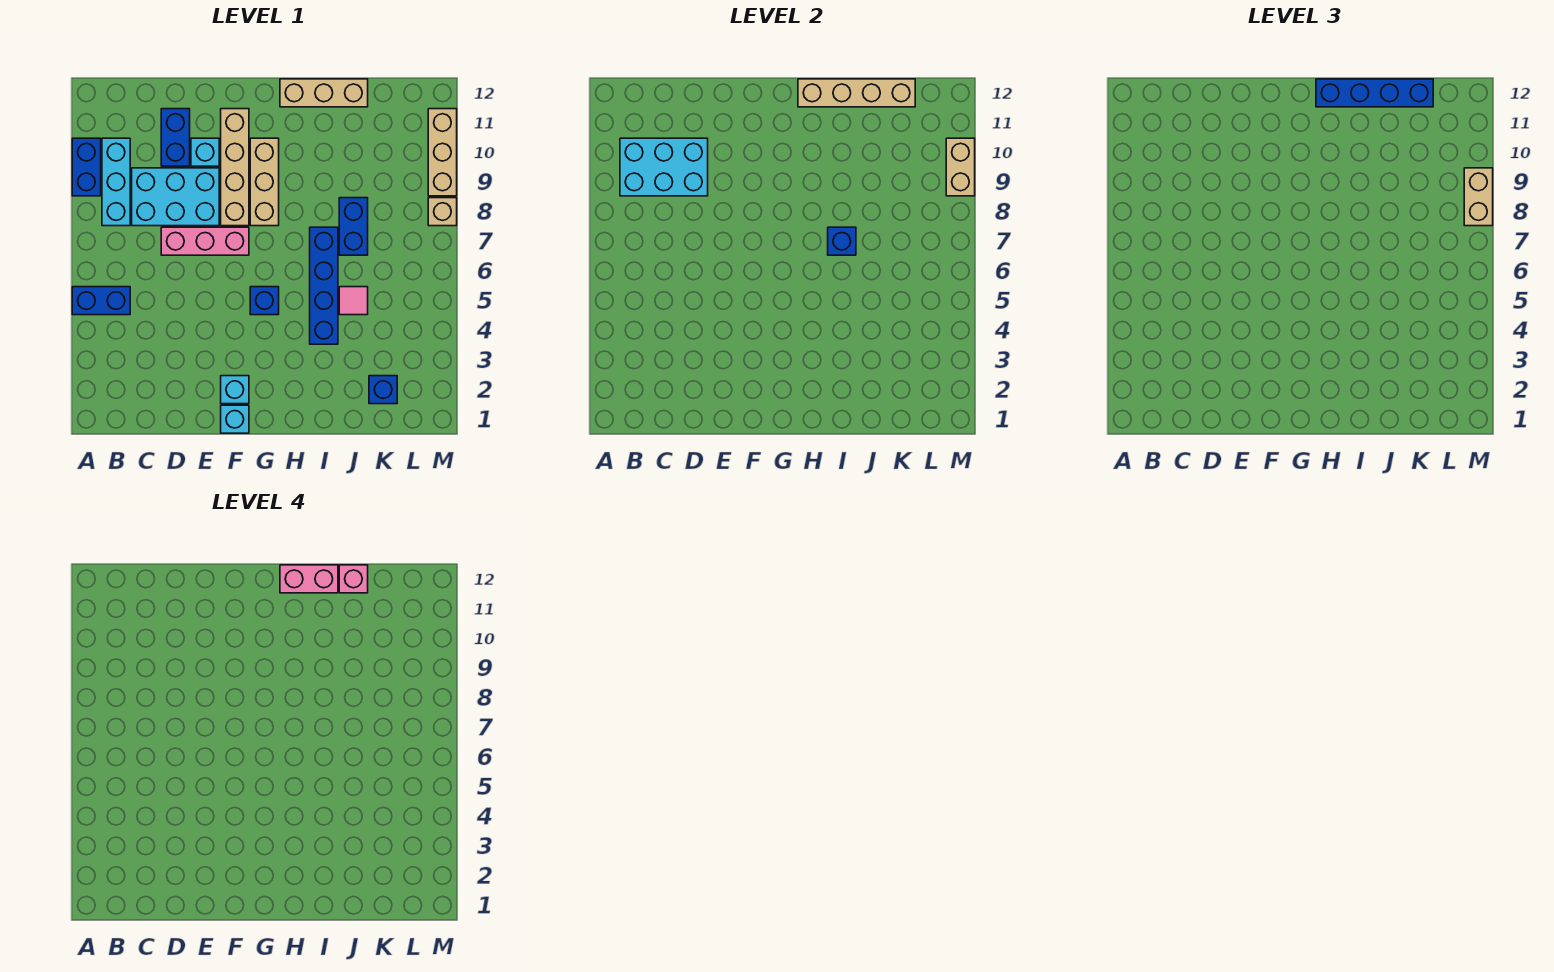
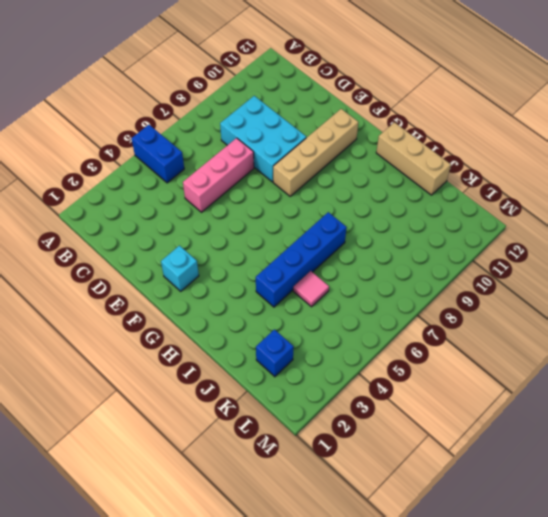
pink brick D5:D7 level 1 -> pink brick D7:F7 level 1
none -> blue brick A9:A10 level 1
none -> cyan brick B8:B10 level 1
none -> blue brick D10:D11 level 1

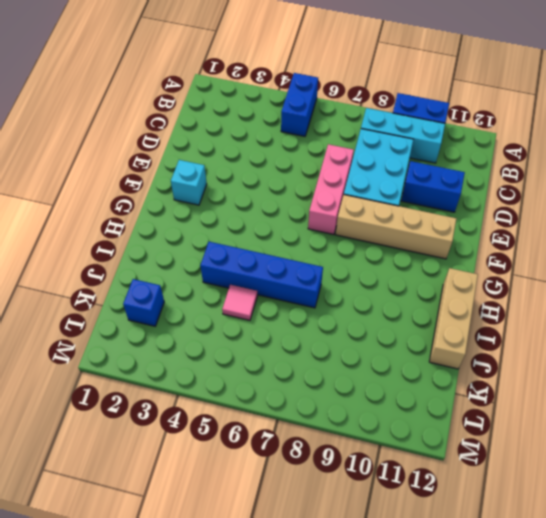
none -> cyan brick E10 level 1
none -> cyan brick F1 level 1
none -> blue brick G5 level 1

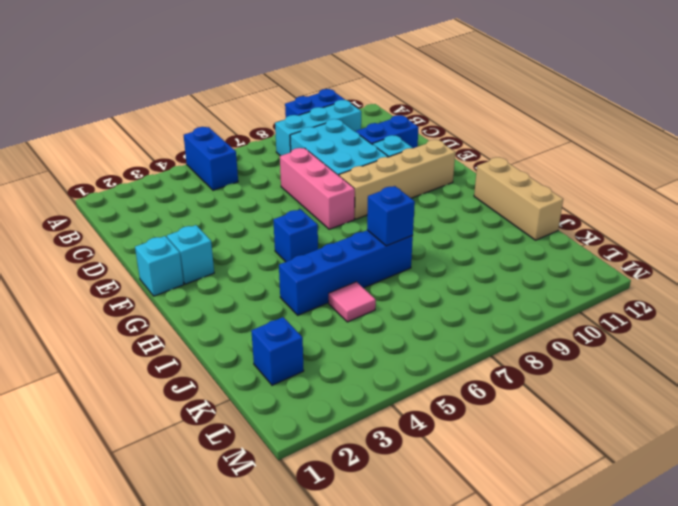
none -> tan brick G8:G10 level 1
none -> blue brick J7:J8 level 1
none -> tan brick M8 level 1

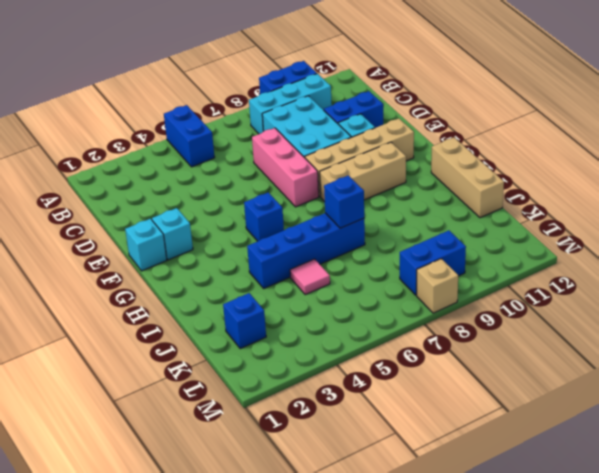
blue brick L8:L9 level 1 -> blue brick J7:J8 level 1
none -> tan brick M9:M11 level 1
none -> cyan brick B9:D10 level 2
none -> tan brick H12:K12 level 2

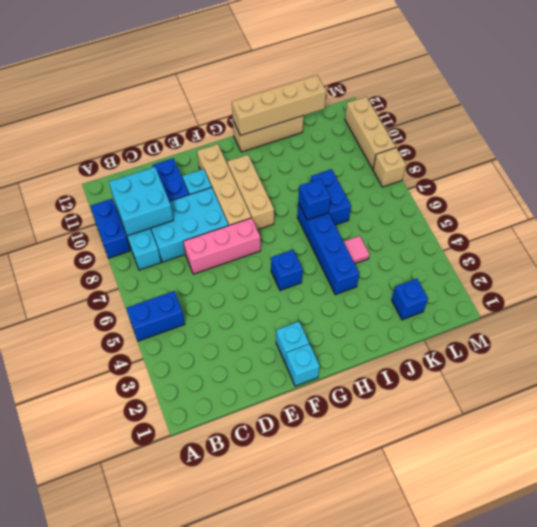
cyan brick B9:C10 level 2 -> cyan brick B9:D10 level 2
none -> tan brick M9:M10 level 2
none -> blue brick H12:K12 level 3
none -> tan brick M8:M9 level 3

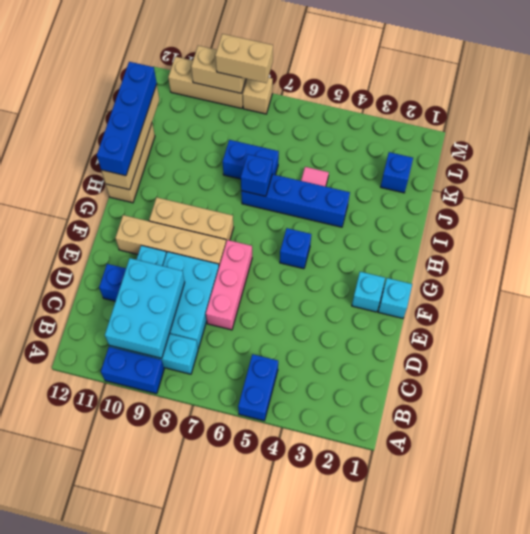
none -> pink brick H12:I12 level 4
none -> pink brick J12 level 4

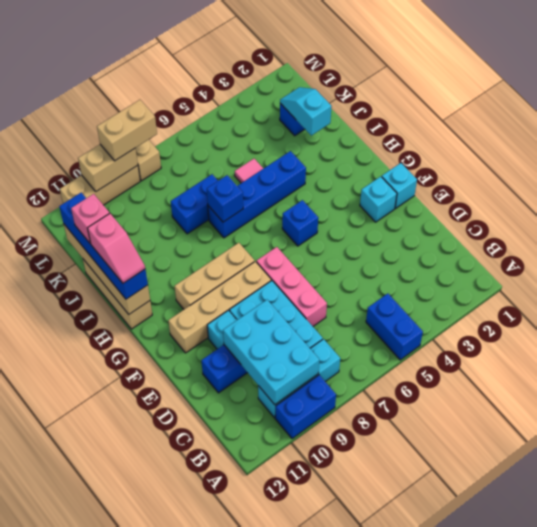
pink slope H12:I12 level 4 top I -> pink brick H12:I12 level 4
cyan slope J2:K2 level 2 top J -> none

